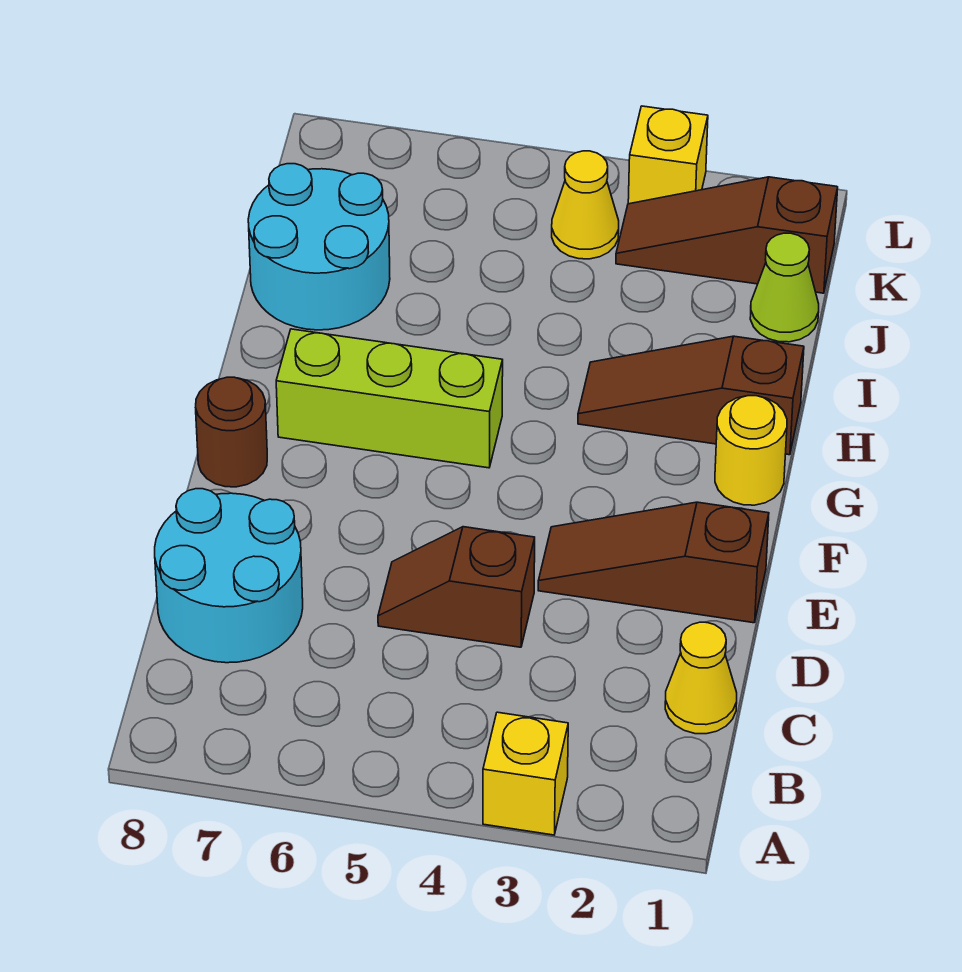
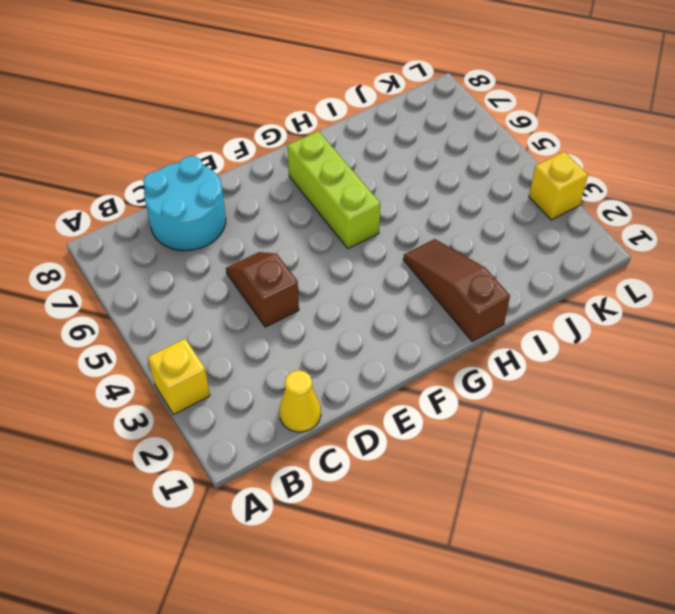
none -> brown slope E1:E3 level 1 top 1
none -> brown round brick F8 level 1
none -> yellow round brick G1 level 1

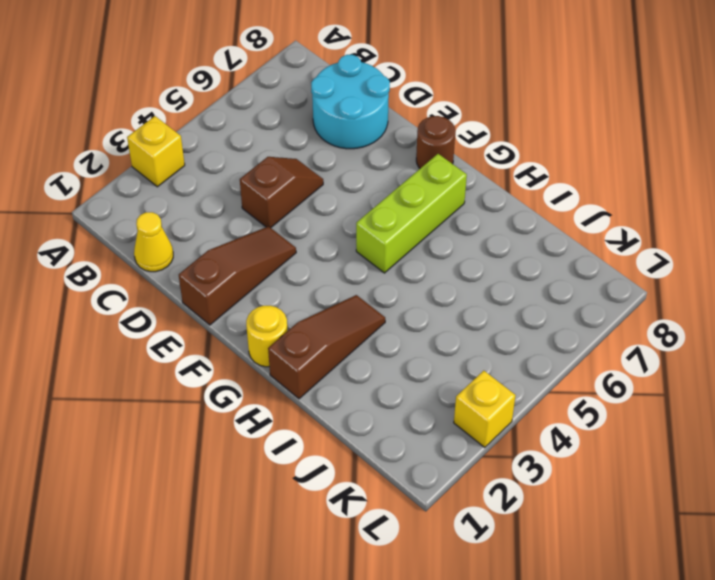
none -> cyan round brick I7:J8 level 1
none -> lime cone J1 level 1
none -> brown slope K1:K3 level 1 top 1

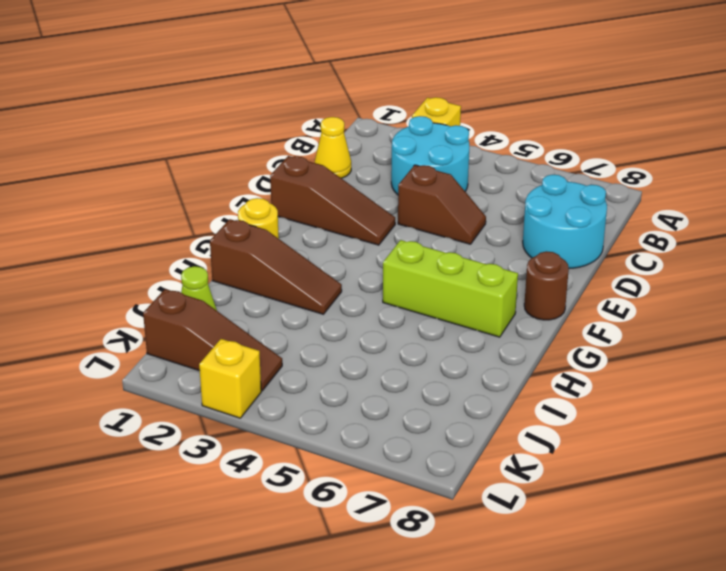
cyan round brick B3:C4 level 1 -> cyan round brick I7:J8 level 1
none -> yellow cone K4 level 1

